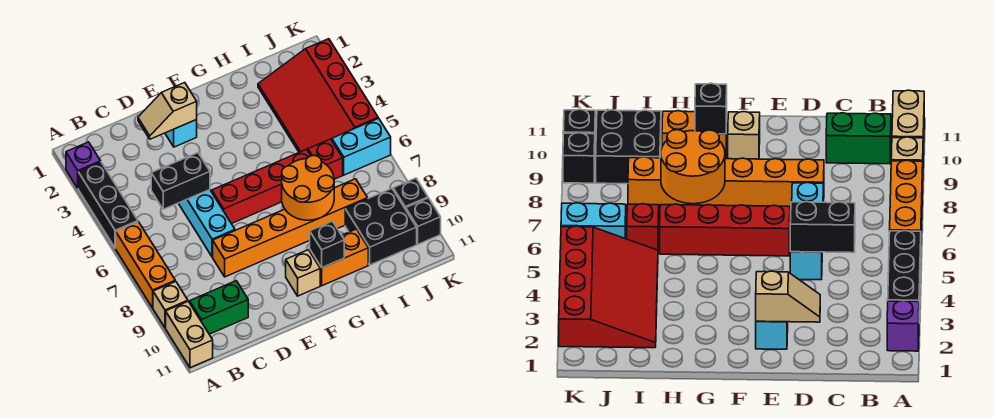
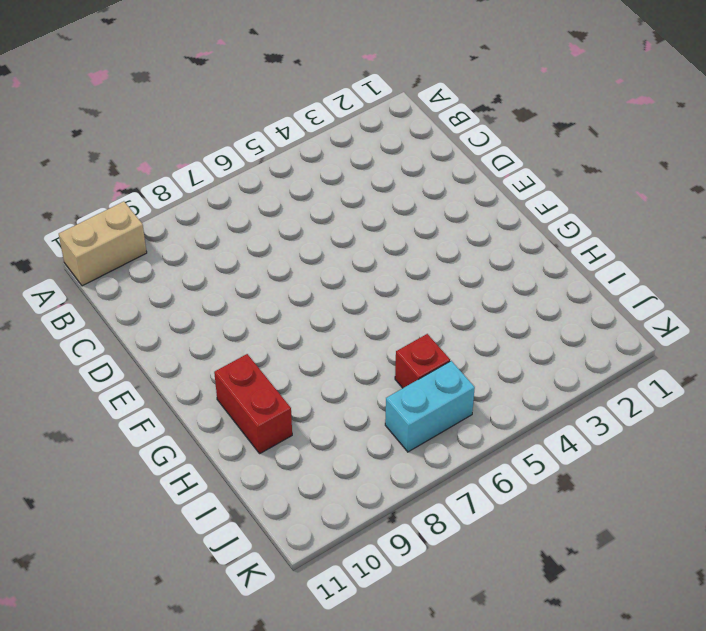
red brick G10:H10 level 1 -> orange brick G10:H10 level 1
cyan brick J6:J7 level 1 -> cyan brick J6:K6 level 1
none -> purple brick A2 level 1
none -> black brick A3:A5 level 1
none -> orange brick A6:A8 level 1

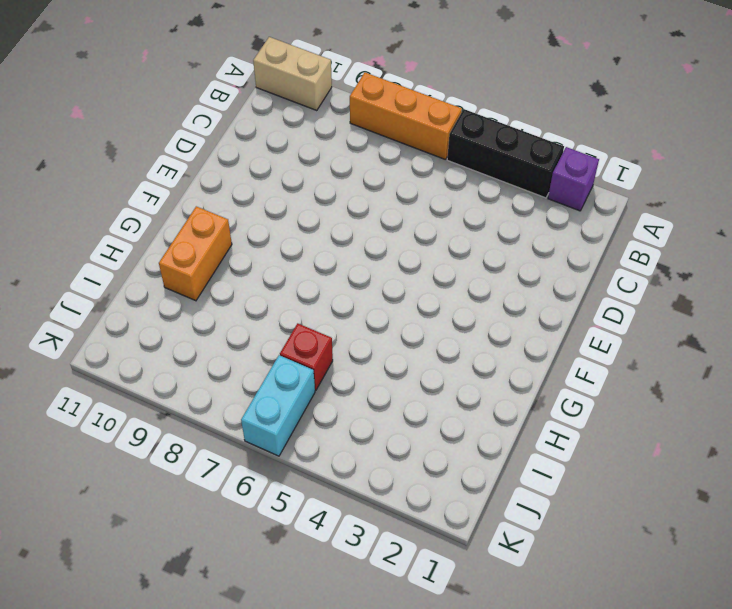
none -> tan brick A9 level 1
none -> green brick B10:C10 level 1
none -> cyan brick D5:D7 level 1

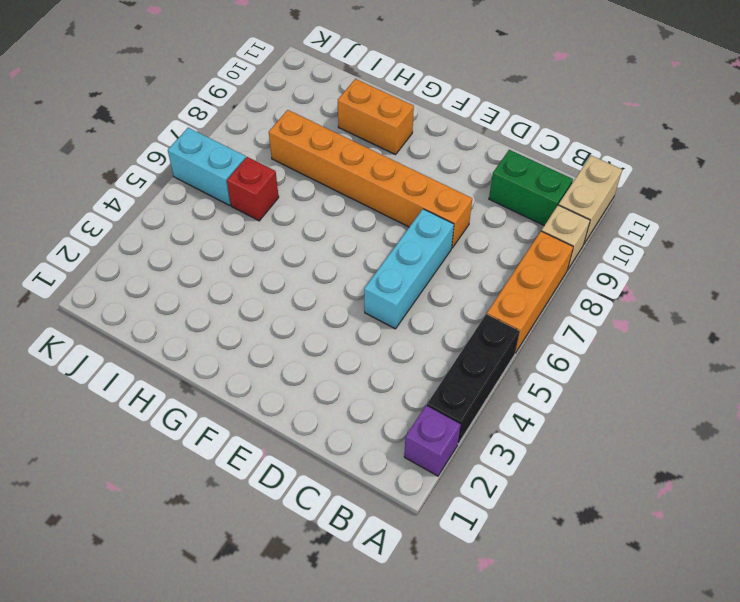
none -> cyan brick E2 level 1
none -> red brick E6:H6 level 1
none -> tan brick F10 level 1

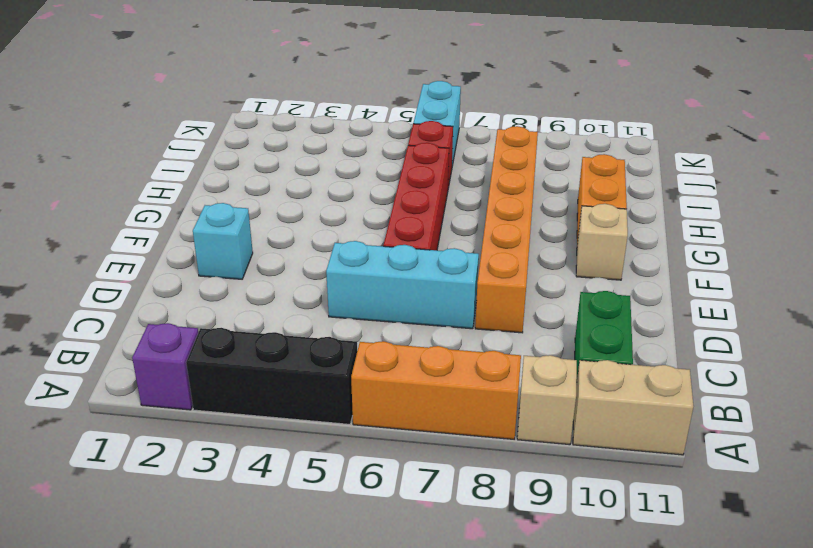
none -> red slope I2:K5 level 1 top K
none -> black brick I9:J10 level 1
none -> black brick K9 level 1

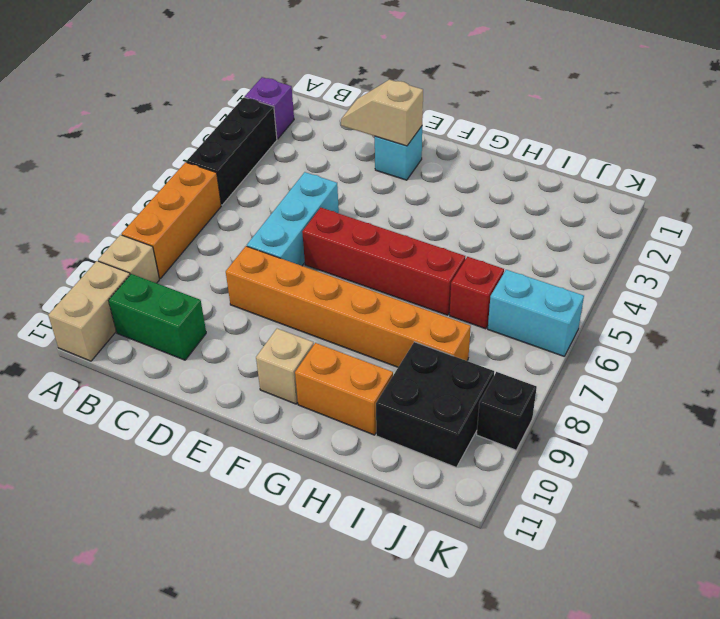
none -> red slope I2:K5 level 1 top K
none -> black brick K10 level 1
none -> black brick C5:D5 level 2

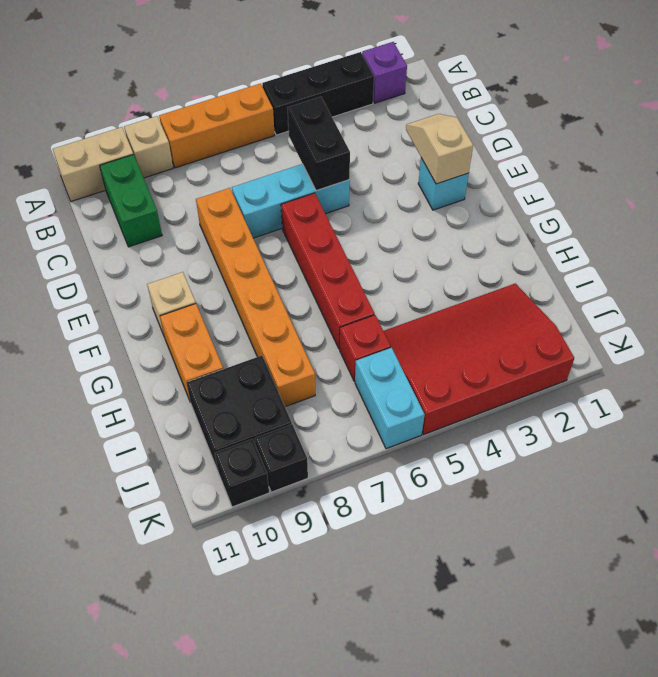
none -> orange round brick G7:H8 level 2
none -> black brick G10 level 2

